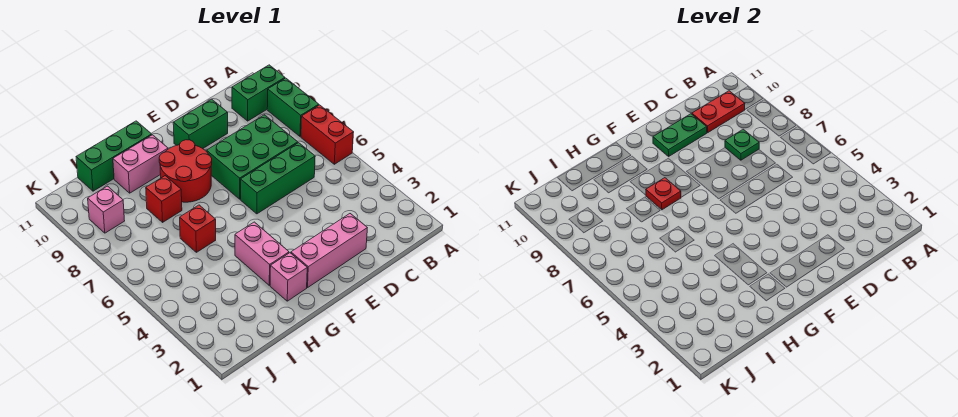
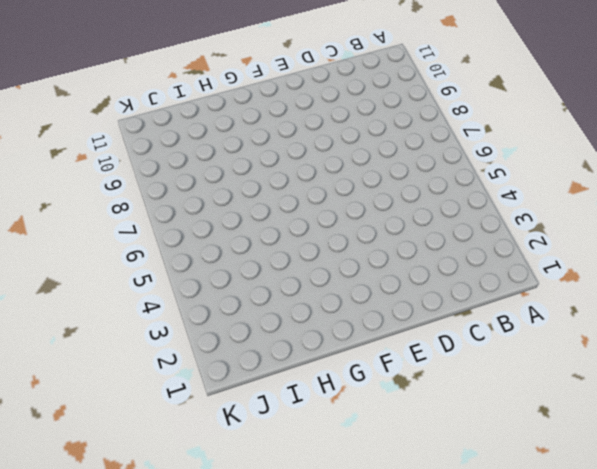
none -> red brick A6:A7 level 1
none -> green brick A8:A9 level 1
none -> green brick A10:B10 level 1

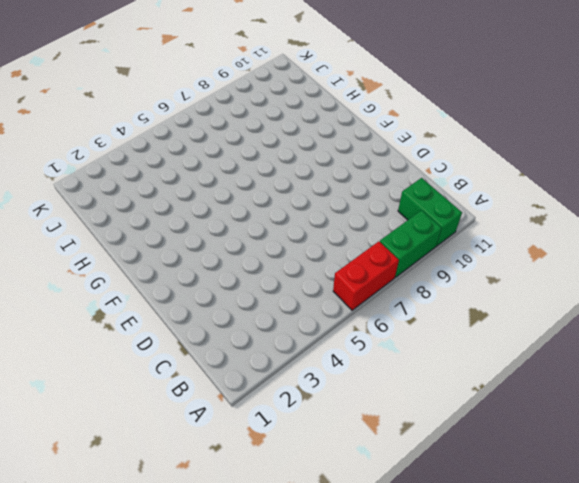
none -> green brick C6:E6 level 1
none -> green brick C7:E8 level 1
none -> pink brick D2:F2 level 1

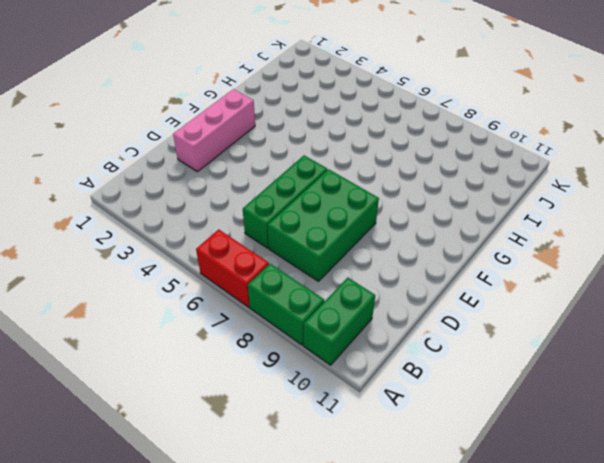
none -> green brick D10:E10 level 1
none -> red round brick F8:G9 level 1
none -> pink brick G2 level 1

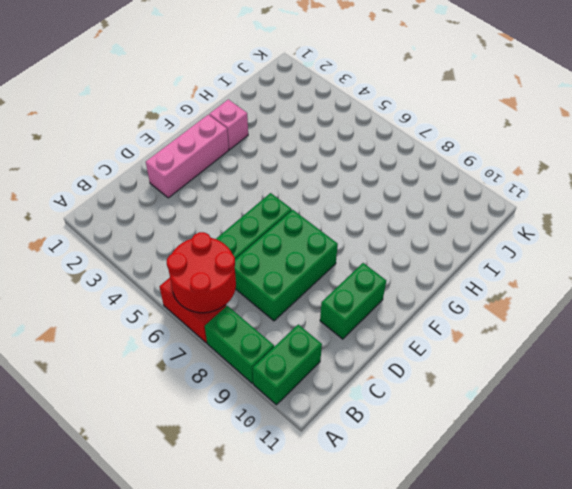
red round brick A6:B7 level 2 -> red round brick F8:G9 level 1
none -> pink brick G3:G4 level 1
none -> pink brick G10:H10 level 1
none -> green brick G11:I11 level 1

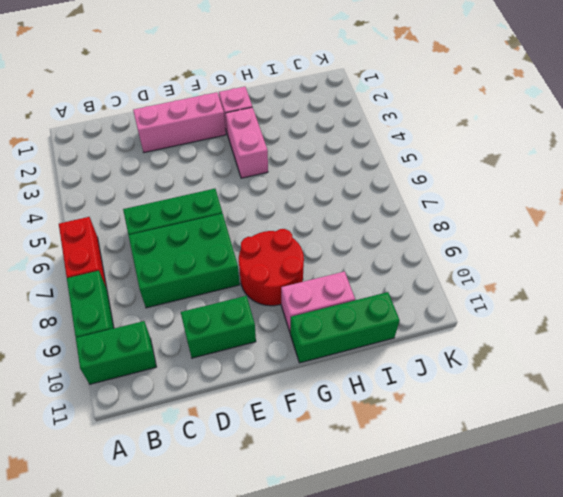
none -> red brick H6 level 1
none -> red brick H8 level 1
none -> pink brick J9 level 1

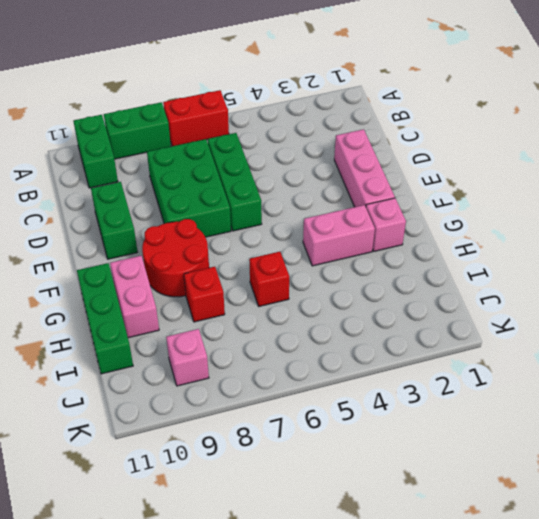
none -> red plate B10:C10 level 2
none -> green plate C8 level 2
none -> green plate D10:E10 level 2

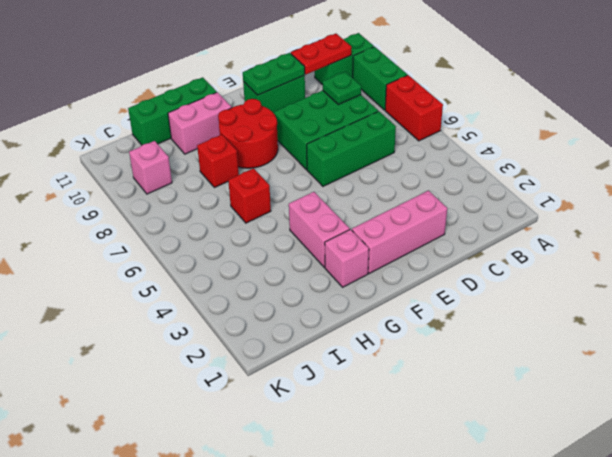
none -> red plate G8 level 2

